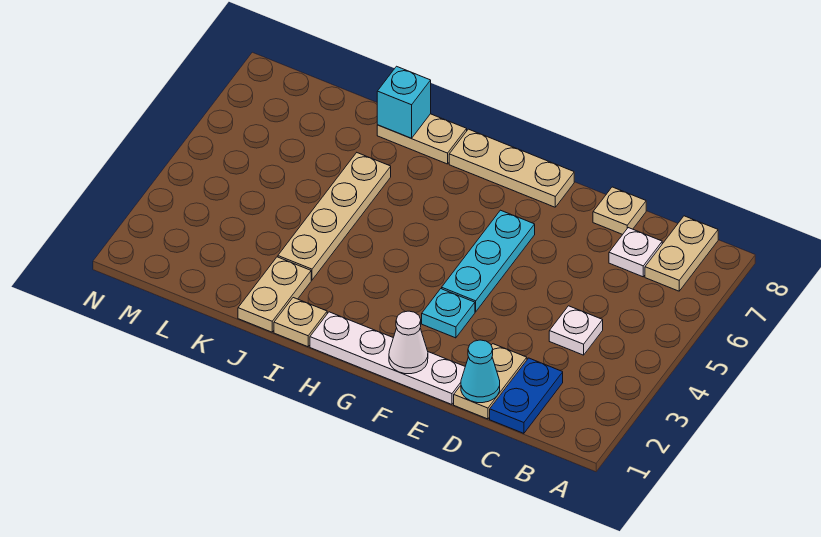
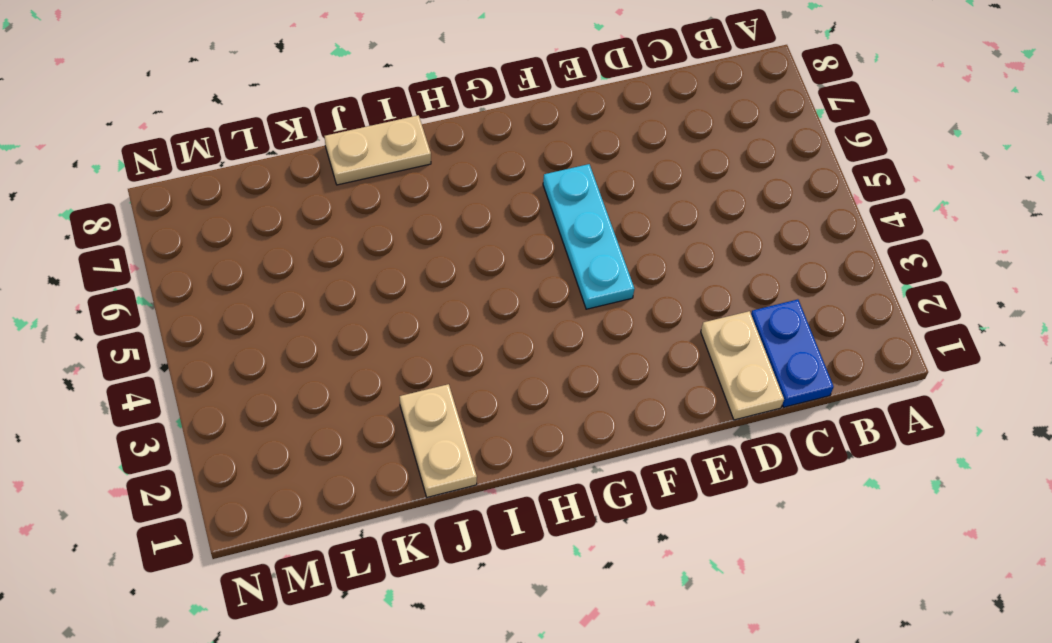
none -> tan plate B7:B8 level 1
none -> white plate C4 level 1
none -> white plate C7 level 1

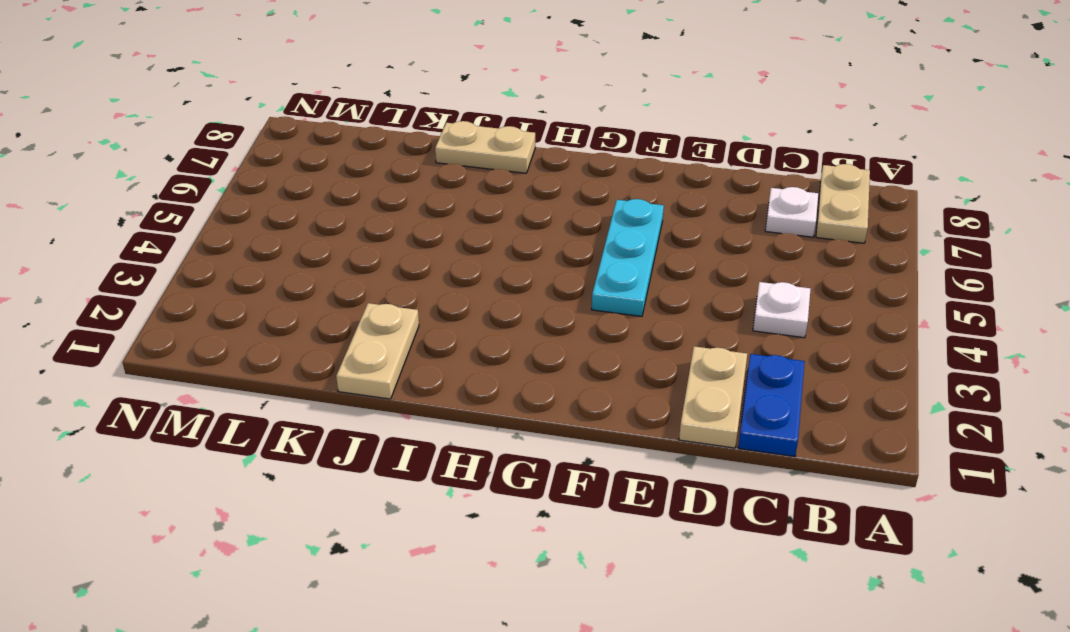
none -> tan plate D8 level 1
none -> white plate E1:H1 level 1
none -> cyan plate F3 level 1

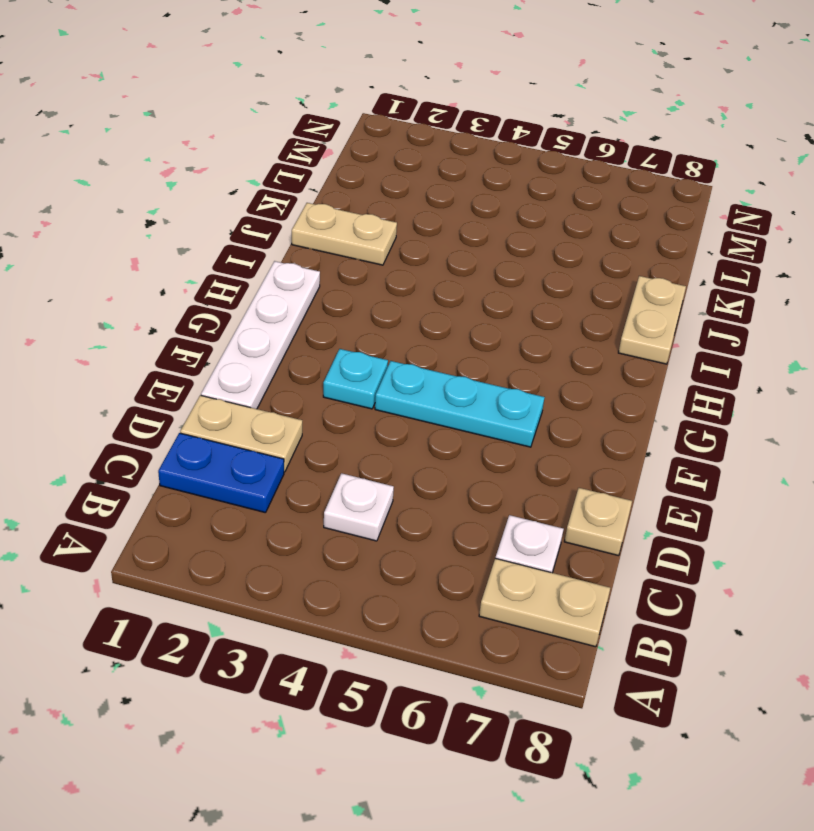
none -> tan plate F8:H8 level 1
none -> tan plate I1 level 1
none -> tan plate J3:J6 level 1

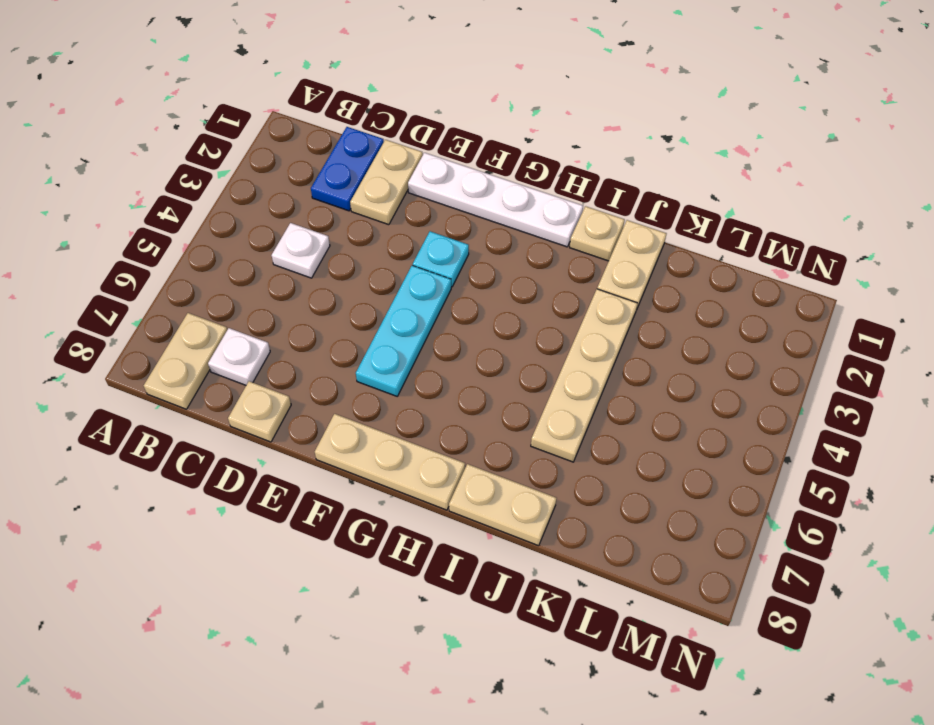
none -> cyan cone D1 level 2
none -> white cone F1 level 2
none -> cyan brick J8 level 2

